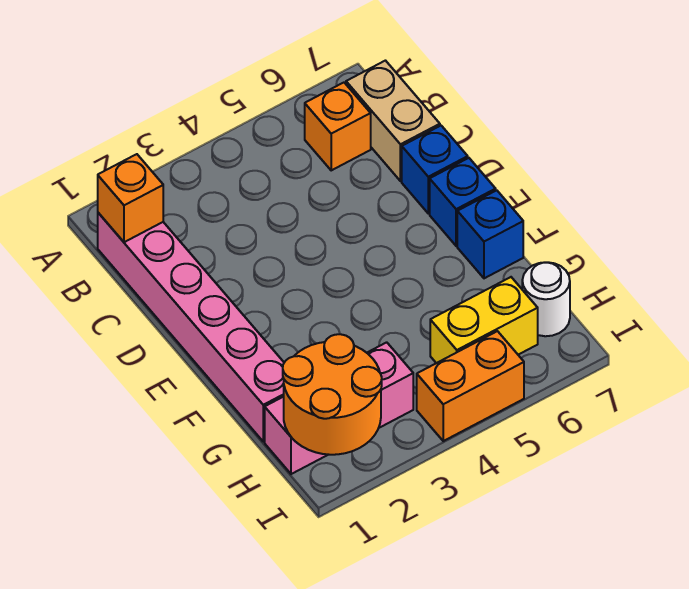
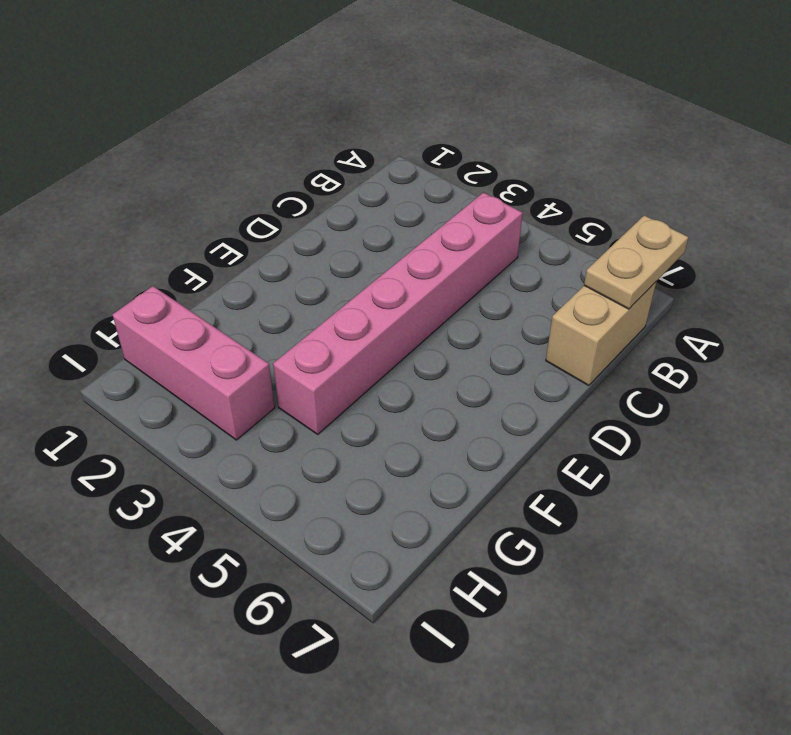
tan plate A7:B7 level 2 -> none
pink brick B4:G4 level 1 -> pink brick B1:G1 level 1
none -> orange brick B6 level 1
none -> blue brick D7 level 1
none -> blue brick E7 level 1

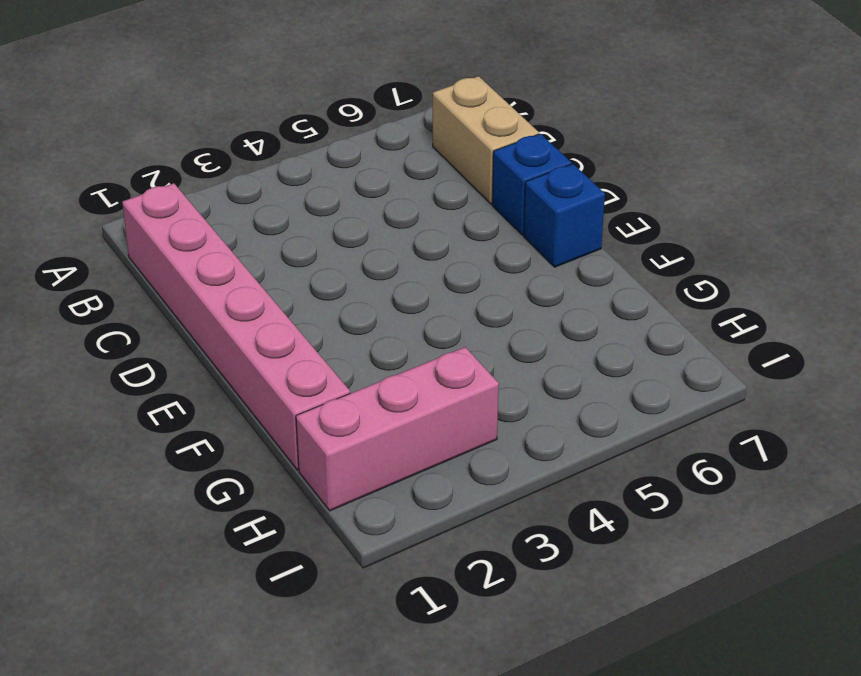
none -> orange brick B6 level 1
none -> blue brick F7 level 1
none -> yellow brick H5:H6 level 1

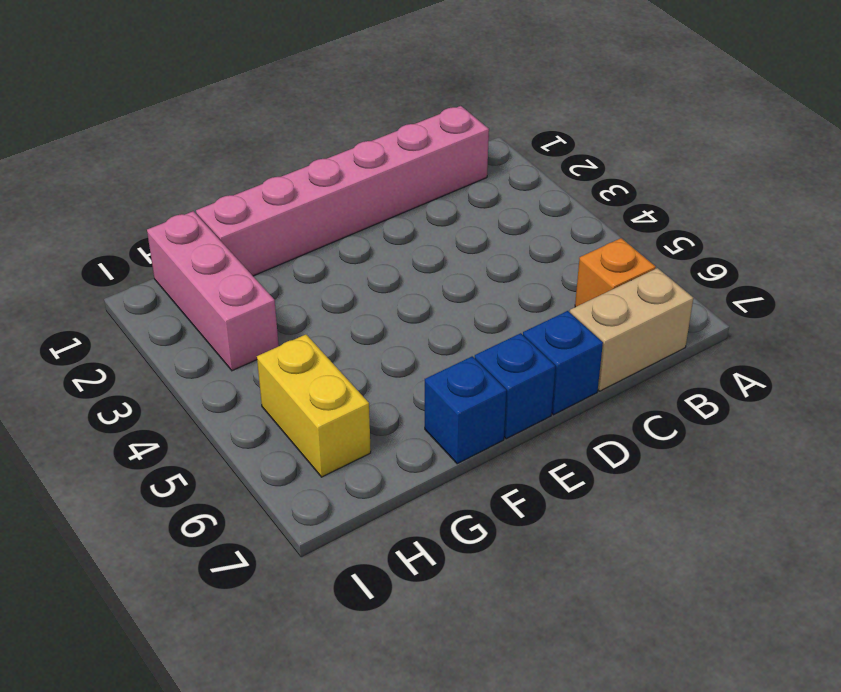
none -> white round brick H7 level 1
none -> orange brick I4:I5 level 1
none -> orange brick B1 level 2

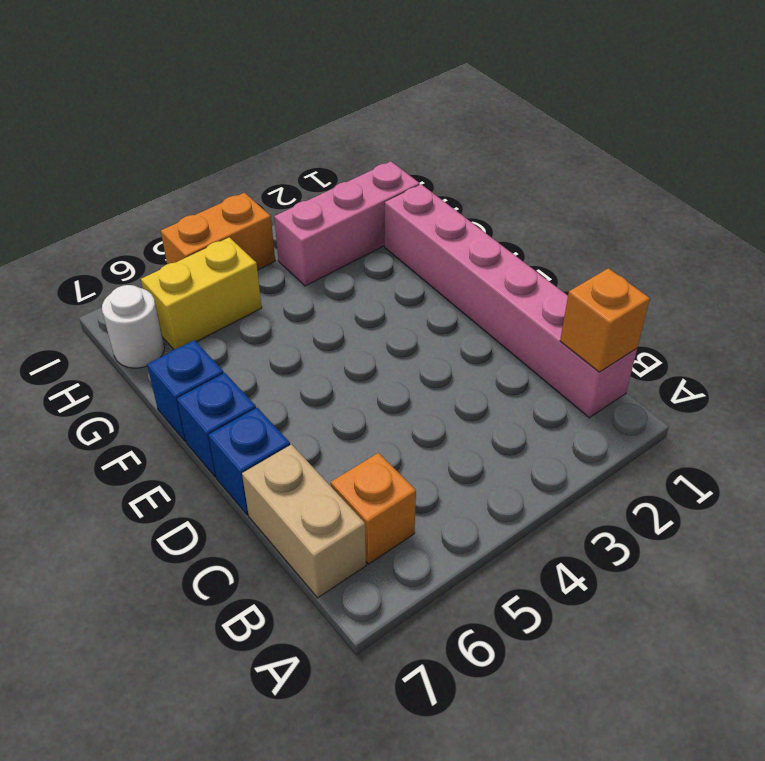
none -> orange round brick H1:I2 level 2

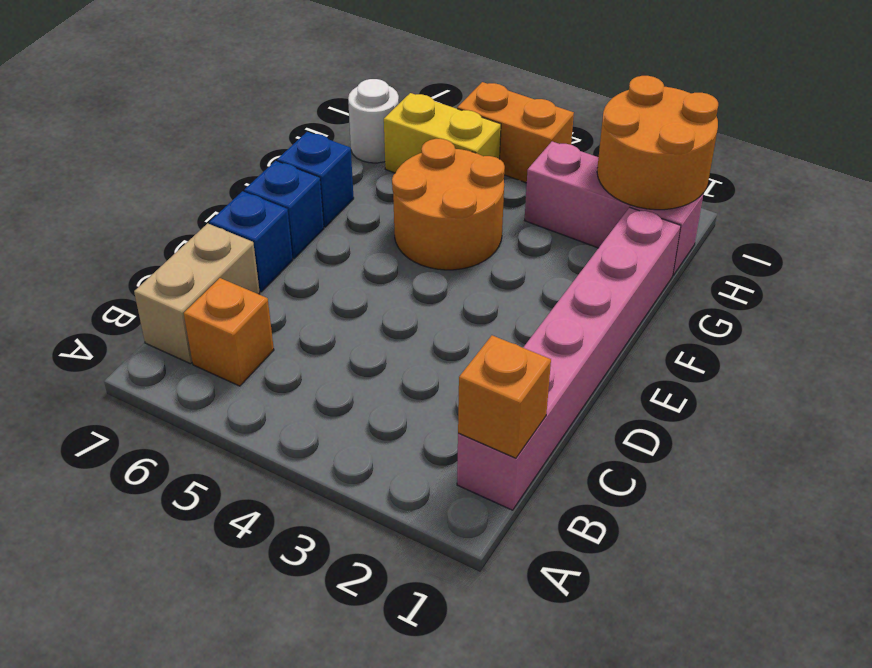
orange round brick F4:G5 level 1 -> none

